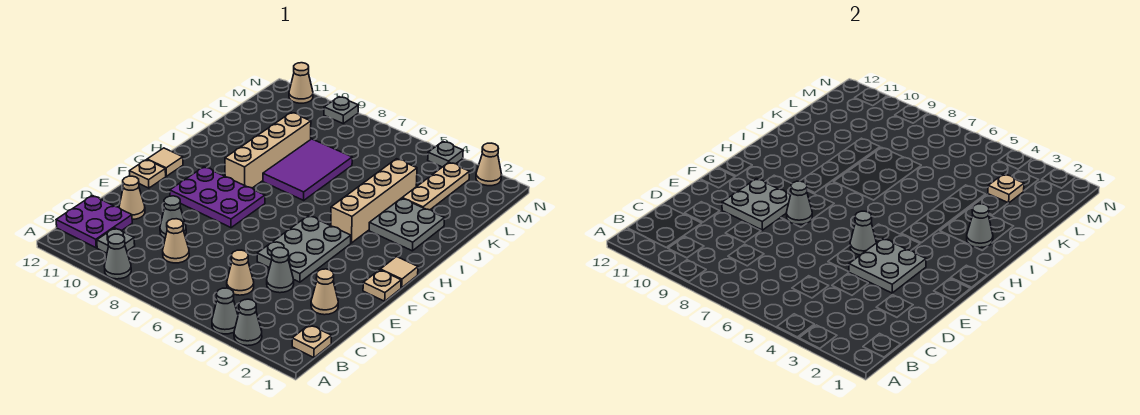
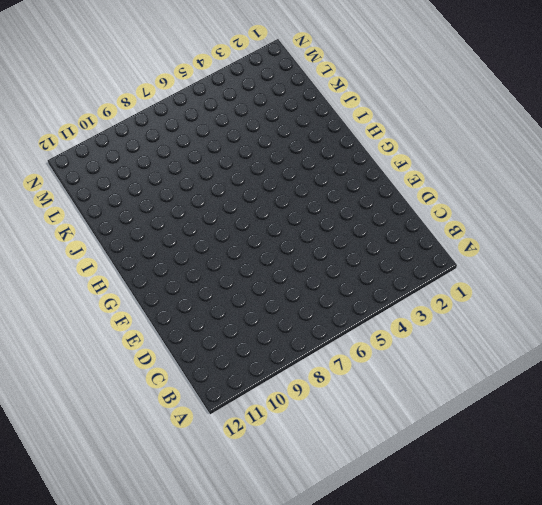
none -> grey cone A3 level 1
none -> grey cone A4 level 1
none -> grey cone A9 level 1
none -> tan plate B1 level 1

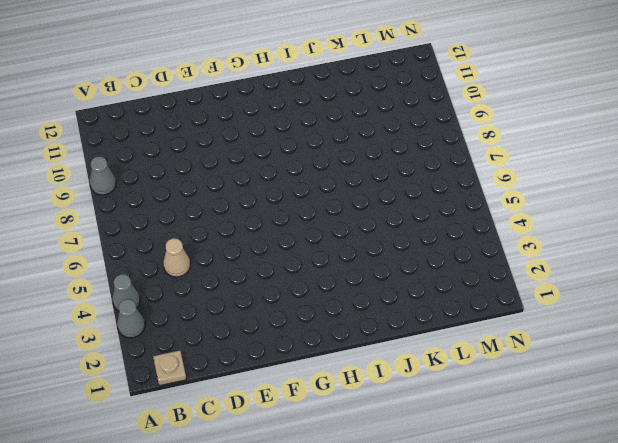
none -> grey plate B10 level 1
none -> purple plate B11:C12 level 1
none -> tan cone C8 level 1
none -> tan cone D2 level 1

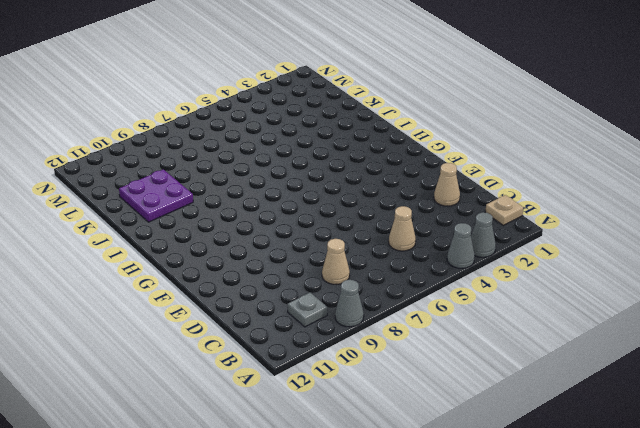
purple plate J10:K11 level 1 -> purple plate B11:C12 level 1
none -> grey cone D4 level 1
none -> grey cone D9 level 1
none -> tan cone D11 level 1
none -> grey plate E4:G5 level 1

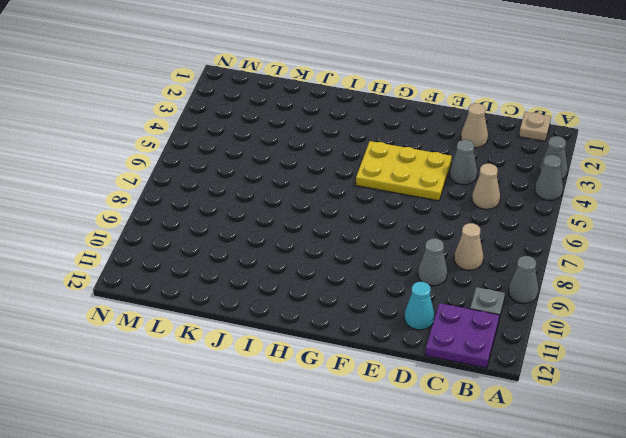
cyan cone D11 level 1 -> tan cone D11 level 1
yellow plate E4:G5 level 1 -> grey plate E4:G5 level 1
none -> tan plate F1 level 1
none -> purple plate F8:G10 level 1
none -> tan plate F12 level 1
none -> tan tile G1 level 1

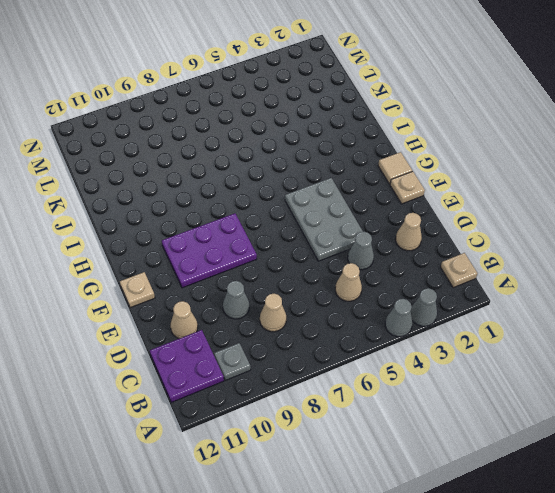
none -> grey cone A9 level 1
none -> tan tile G12 level 1
none -> tan brick H4:K4 level 1
none -> tan brick H9:K9 level 1

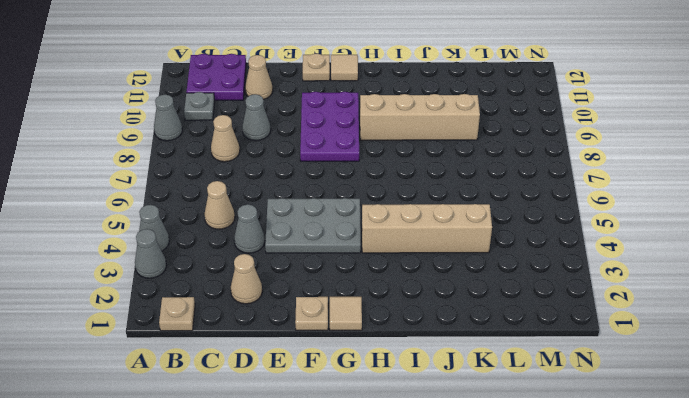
none -> grey plate I2:J3 level 1
none -> purple tile I7:K8 level 1
none -> tan plate K3:M3 level 1
none -> tan cone N2 level 1

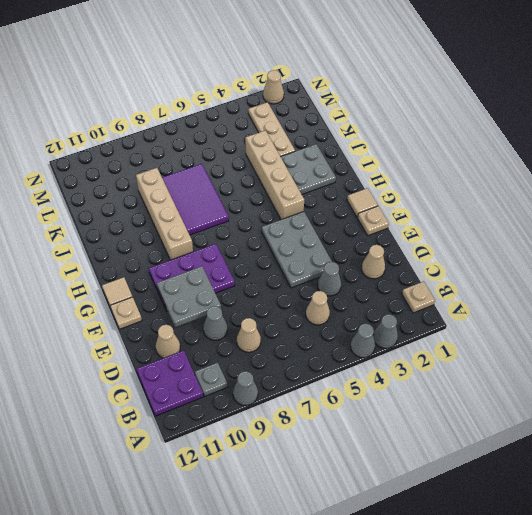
none -> grey plate N4 level 1
none -> grey plate N9 level 1
none -> tan cone N11 level 1
none -> grey plate E3:F4 level 2

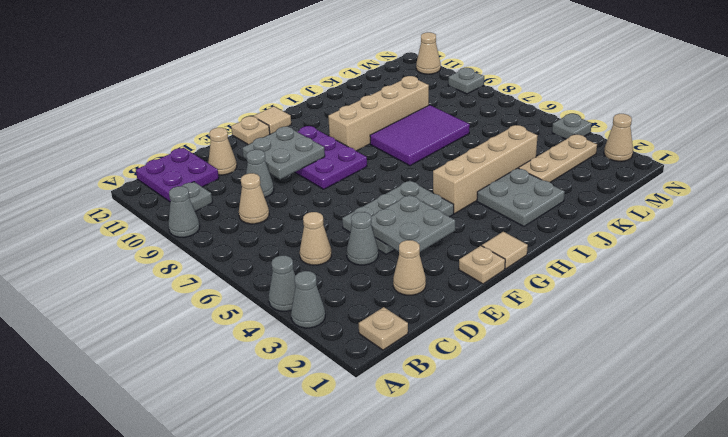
none -> grey cone F5 level 2
none -> grey cone F8 level 2
none -> grey cone I2 level 2
none -> tan plate L3 level 2

